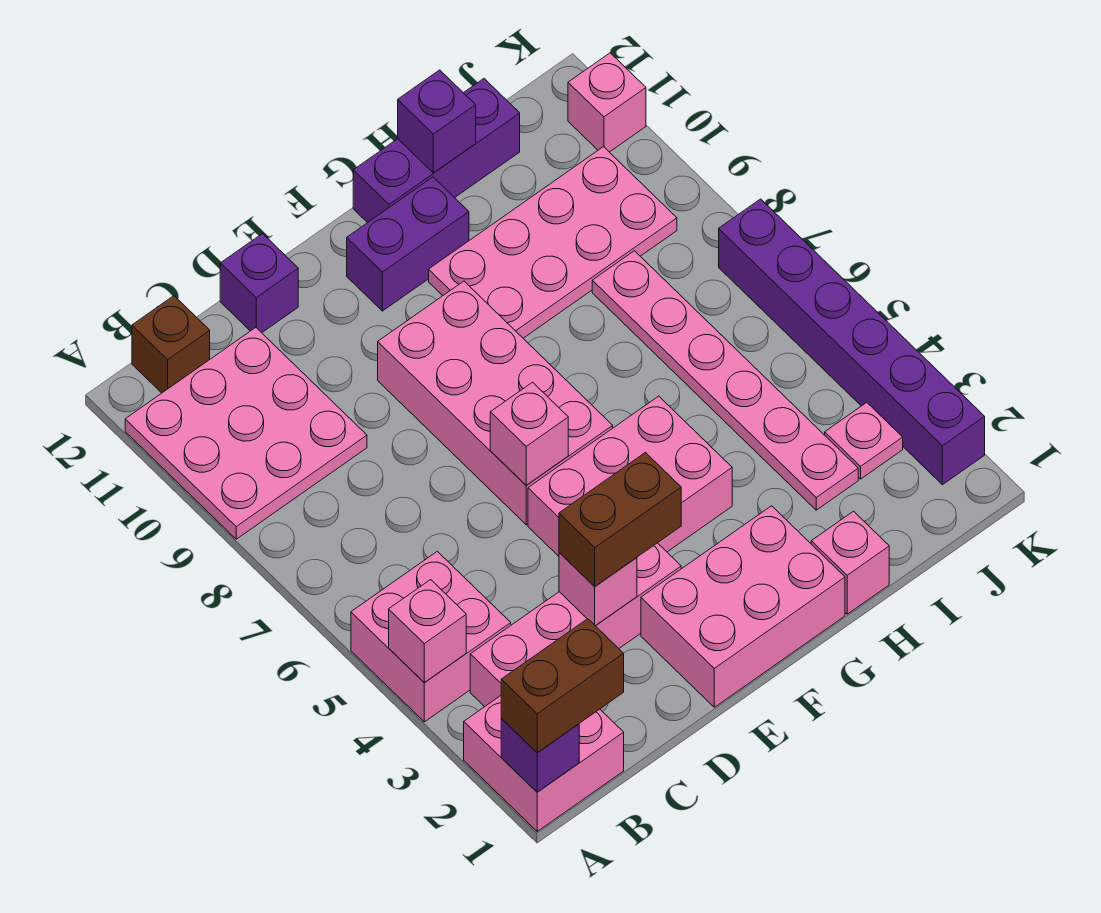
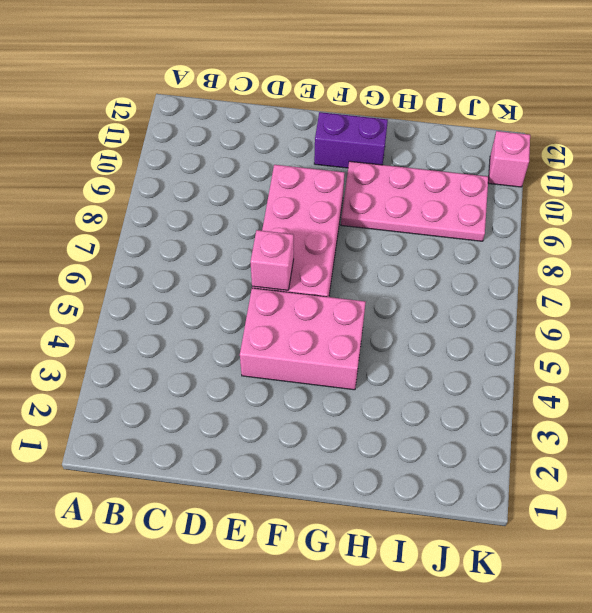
none -> pink brick A1:B2 level 1
none -> pink brick A4:B5 level 1
none -> pink plate A9:C11 level 1

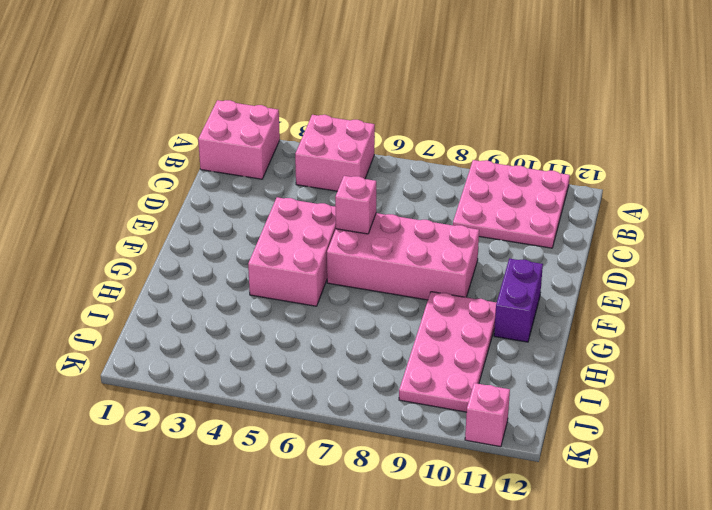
none -> pink brick B3:E3 level 1
none -> brown brick B12 level 1
none -> purple brick D12 level 1

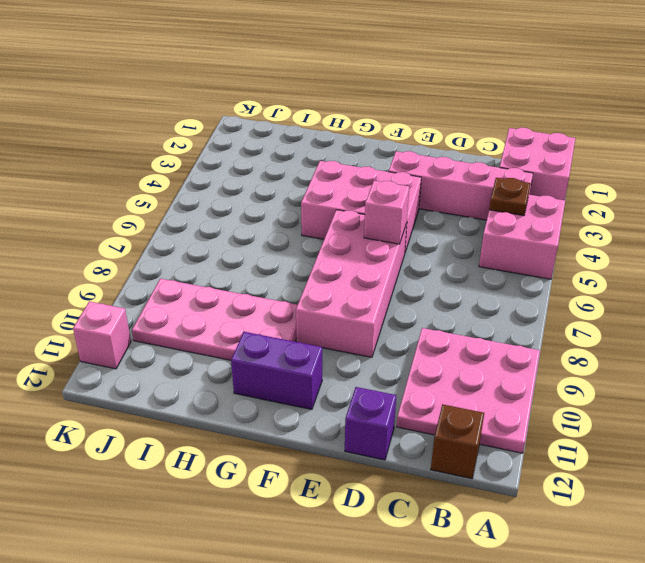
brown plate B4 level 2 -> none
none -> pink brick E1:G2 level 1
none -> purple brick G12:I12 level 1
none -> pink brick H1 level 1

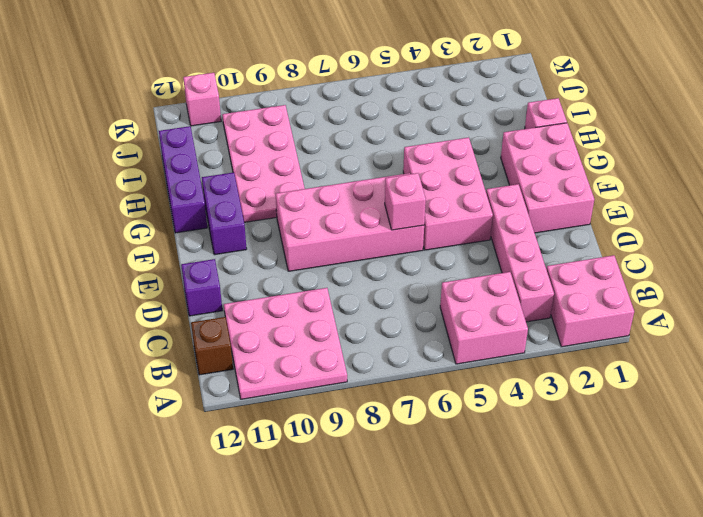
none -> pink plate I3:I8 level 1
none -> pink plate J3 level 1
none -> purple brick K2:K7 level 1

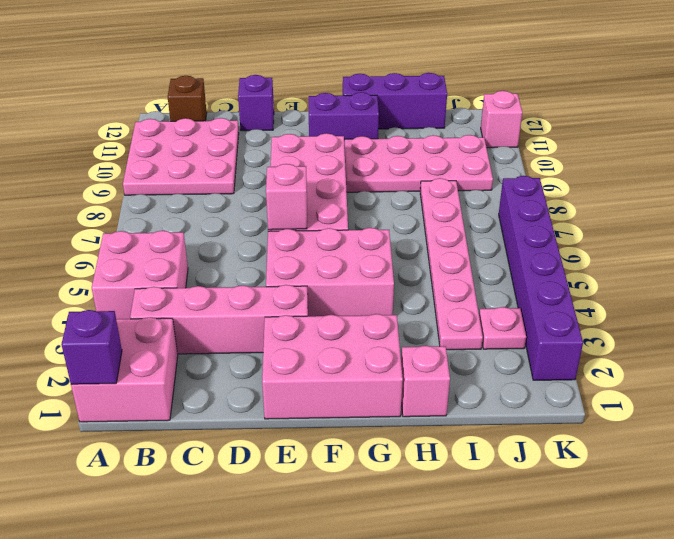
none -> pink brick A4 level 2
none -> pink brick D3 level 2
none -> purple brick H12 level 2

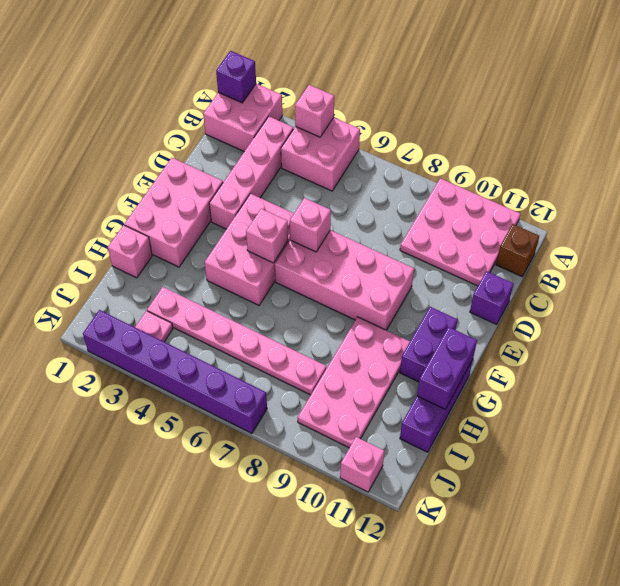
pink brick F5 level 2 -> pink brick D3 level 2
purple brick G12:H12 level 2 -> purple brick H12 level 2
none -> brown brick A1:B1 level 3
none -> brown brick D3:E3 level 3

